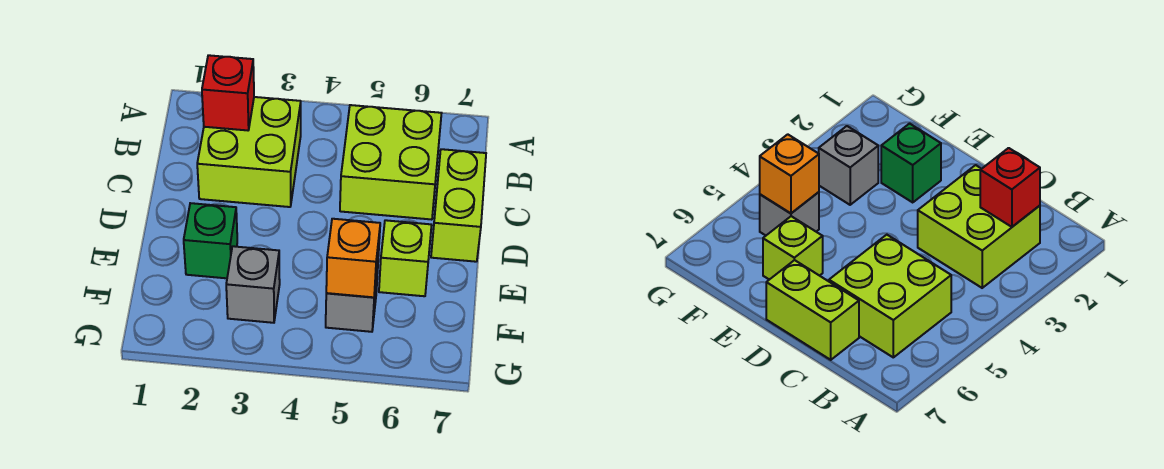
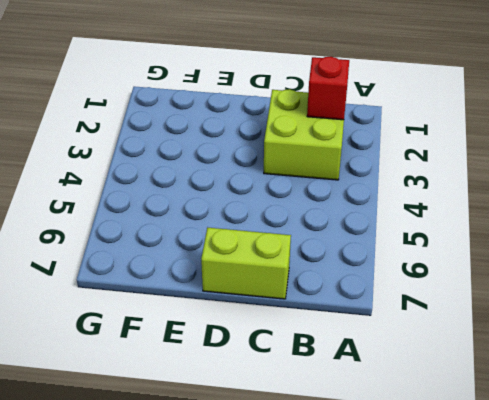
none -> lime brick B5:C6 level 1
none -> green brick E2 level 1

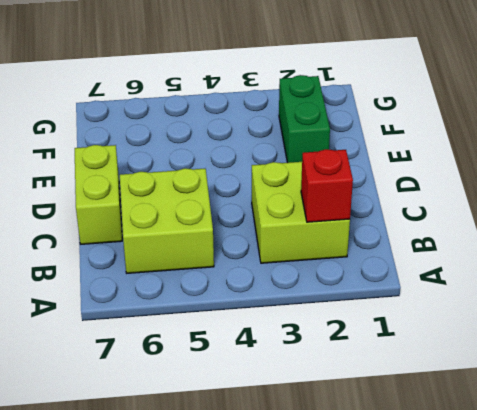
green brick E2:F2 level 1 -> green brick E2 level 1
none -> lime brick E6 level 1
none -> grey brick F3 level 1

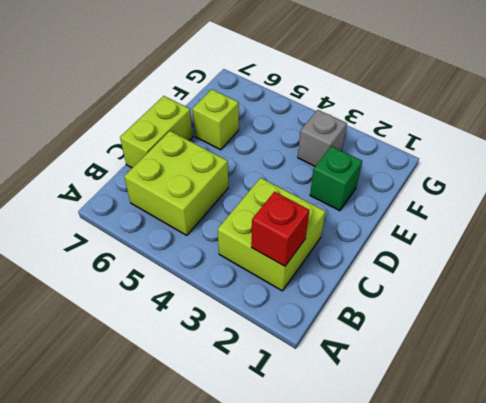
none -> grey brick F5 level 1
none -> orange brick F5 level 2

